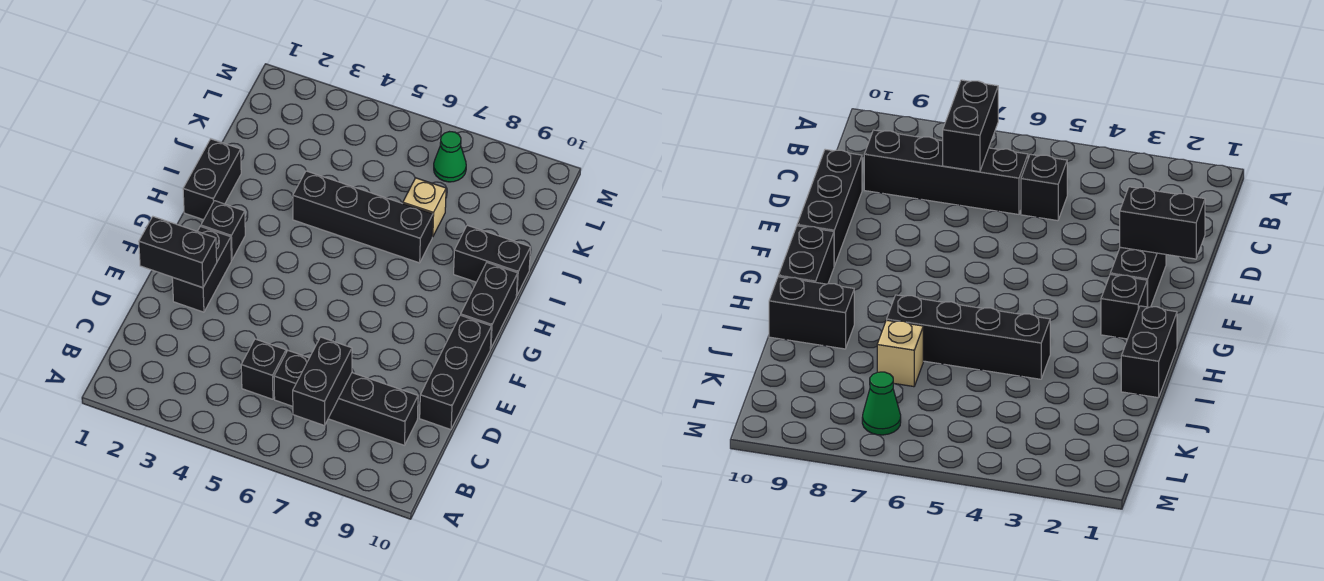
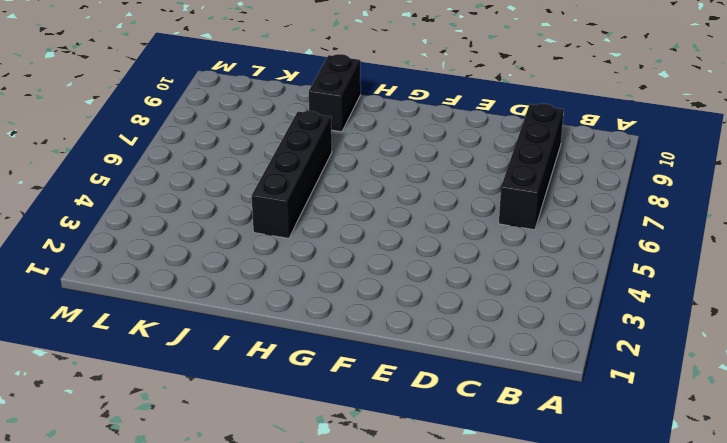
none -> black brick C5 level 1
none -> black brick D10:F10 level 1
none -> black brick E2:F2 level 1

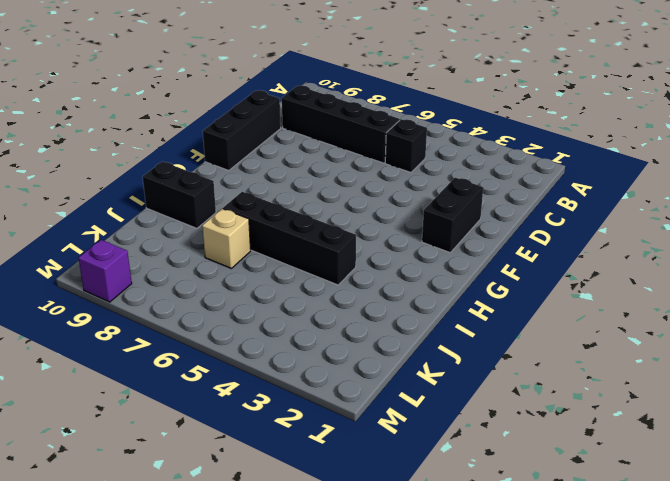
purple brick M9 level 1 -> none
none -> black brick G2 level 1
none -> black brick G10:H10 level 1
none -> black brick H1:I1 level 1

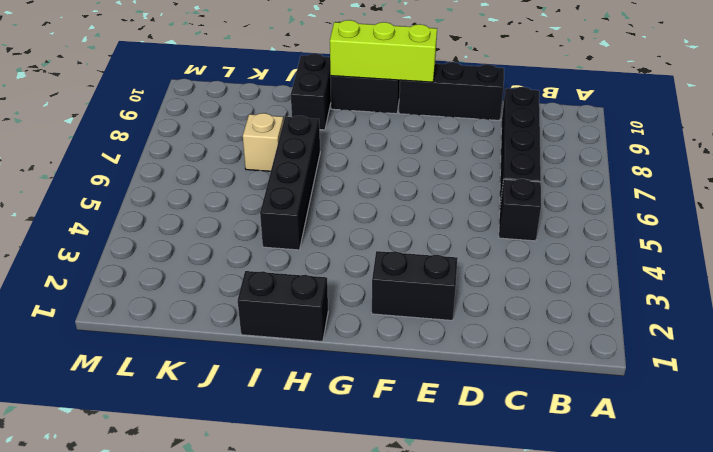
lime brick F10:H10 level 2 -> none
none -> black brick G2 level 1
none -> green cone L7 level 1
none -> black brick B7:C7 level 2

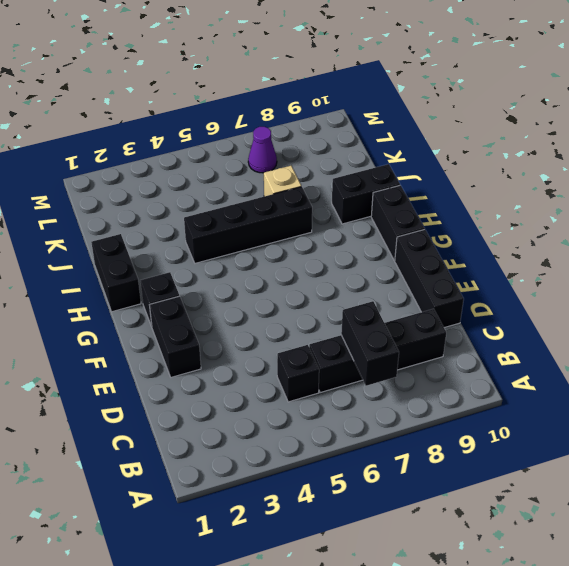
purple cone L7 level 1 -> green cone L7 level 1
none -> black brick E1:E2 level 2

